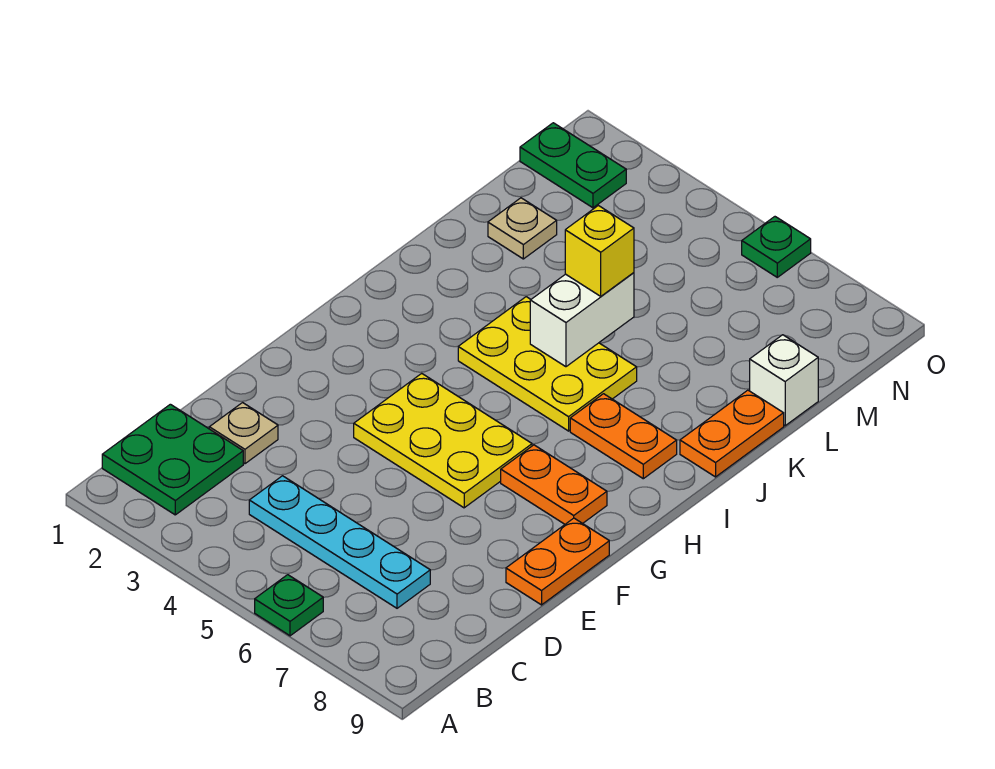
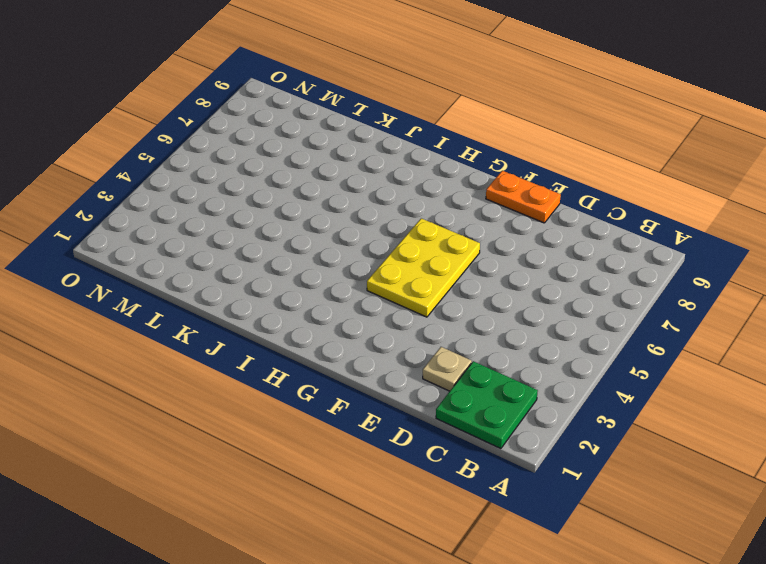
none -> green plate A6 level 1
none -> cyan plate C4:C7 level 1
none -> orange plate G7:G8 level 1

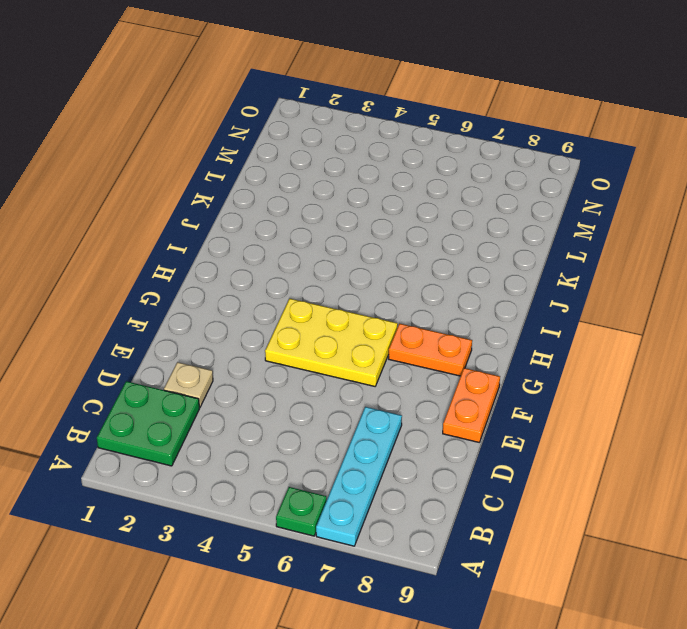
cyan plate A7:D7 level 1 -> cyan plate C4:C7 level 1
none -> yellow plate I4:J6 level 1
none -> orange plate I7:I8 level 1
none -> orange plate J9:K9 level 1

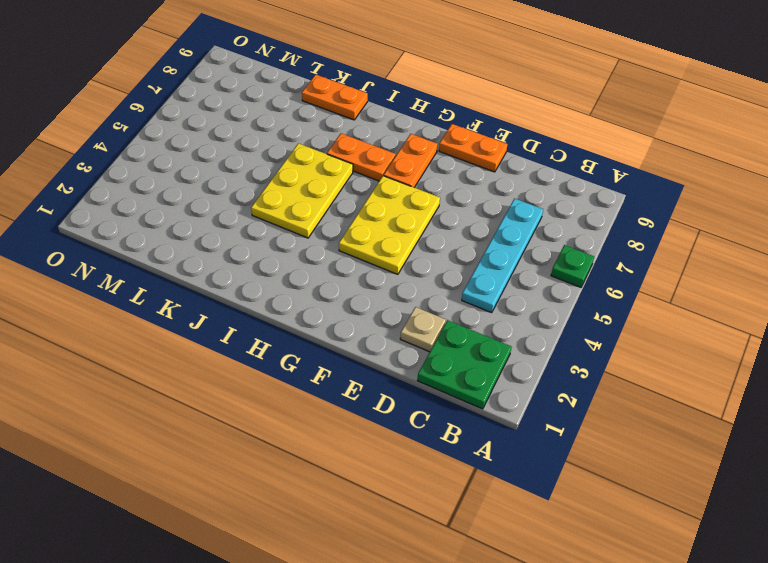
orange plate H7:I7 level 1 -> orange plate I7:I8 level 1
none -> tan plate L2 level 1
none -> white brick L9 level 1
none -> green plate N1:N2 level 1

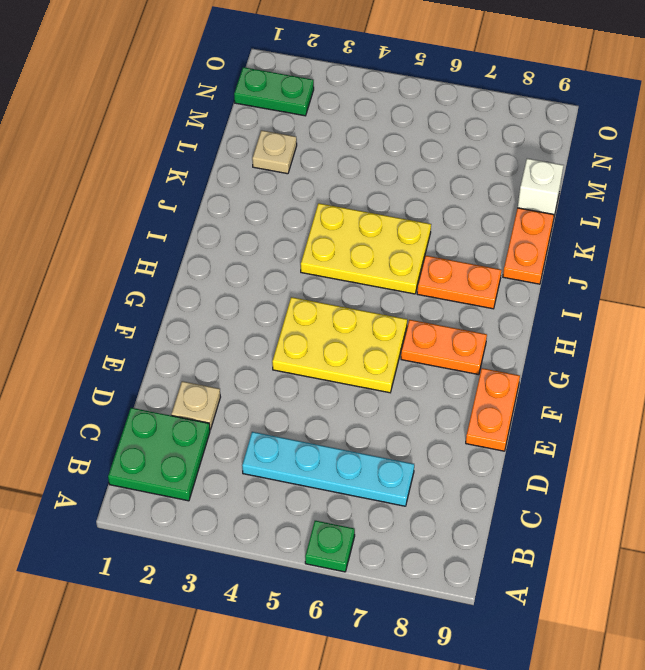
none -> green plate O6 level 1
none -> white brick J5:K5 level 2
none -> yellow brick K5 level 3

